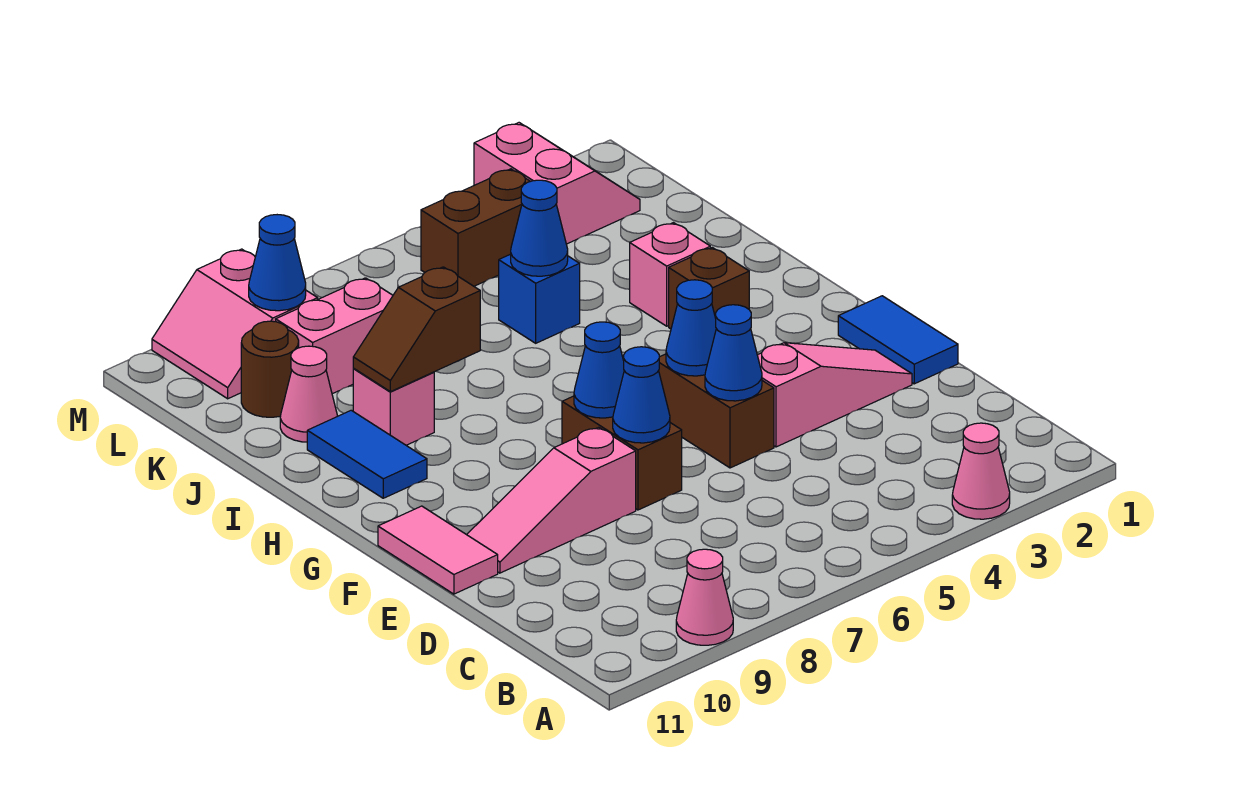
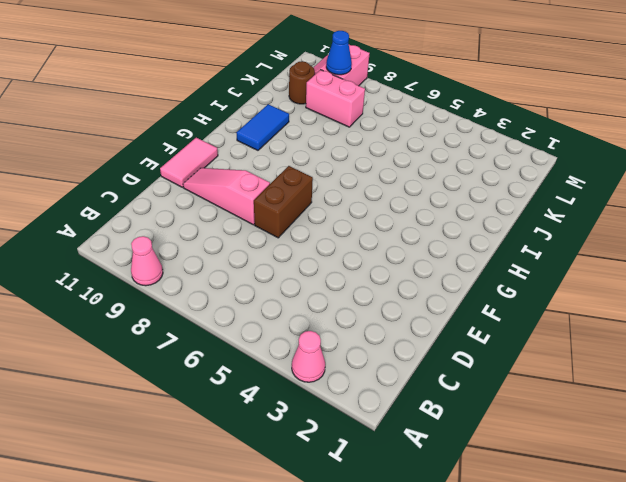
none -> blue tile E1:F1 level 1
none -> pink slope E2:E4 level 1 top 4
none -> brown brick E5:F5 level 1

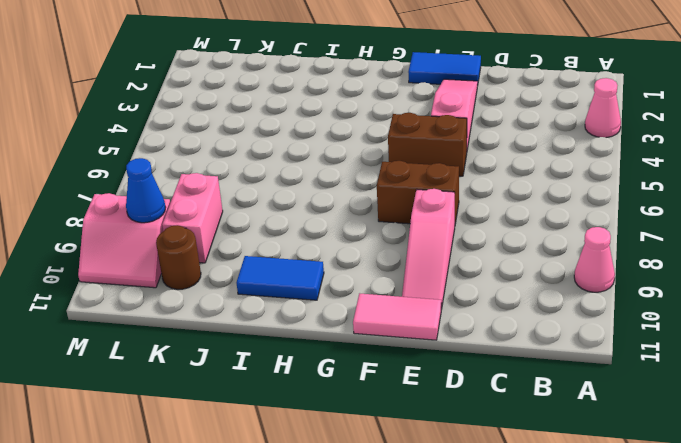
none -> brown brick H3 level 1
none -> pink brick I3 level 1
none -> pink brick I9 level 1

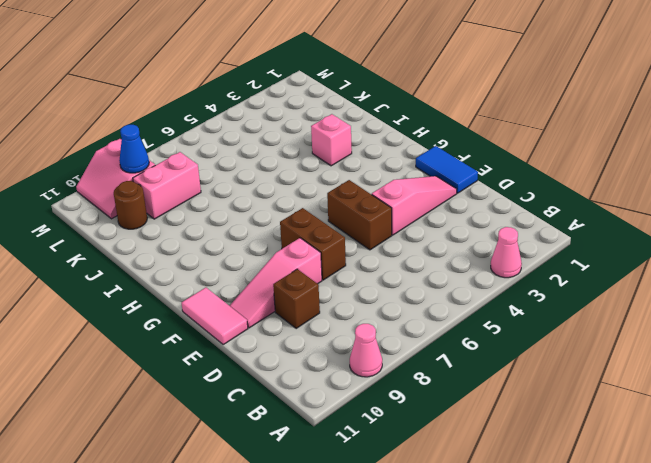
brown brick D9 level 1 -> brown brick H3 level 1
none -> blue tile H10:I10 level 1
none -> pink brick I9 level 1
none -> blue brick J5 level 1

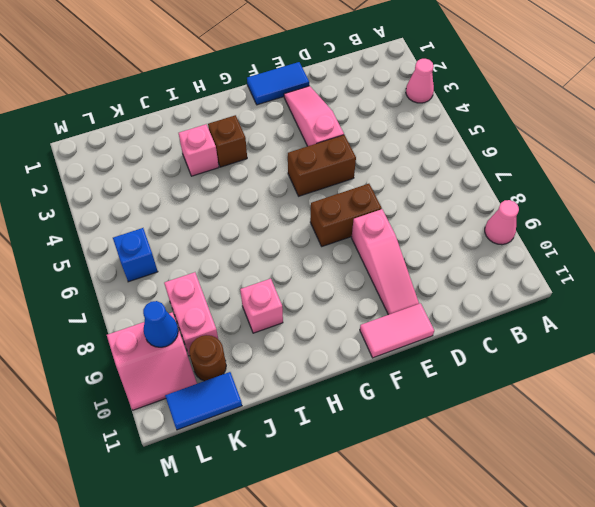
blue tile K11:L11 level 1 -> blue tile H10:I10 level 1
blue brick L6 level 1 -> blue brick J5 level 1
none -> pink cone J10 level 1
none -> pink slope L2:M3 level 1 top 3
none -> brown brick L4:L5 level 1

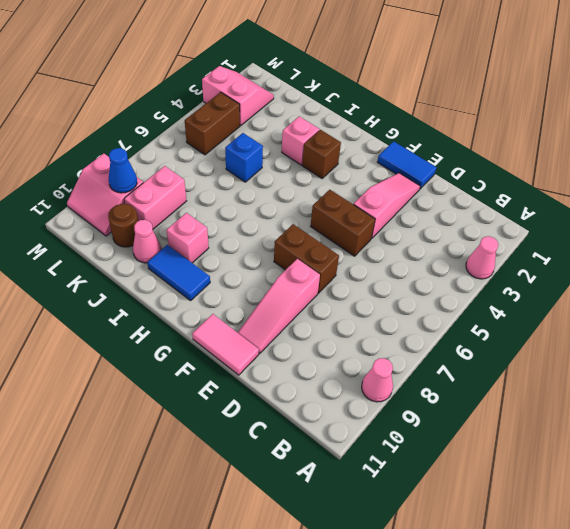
none -> blue cone E5 level 2
none -> blue cone E7 level 2
none -> blue cone F5 level 2

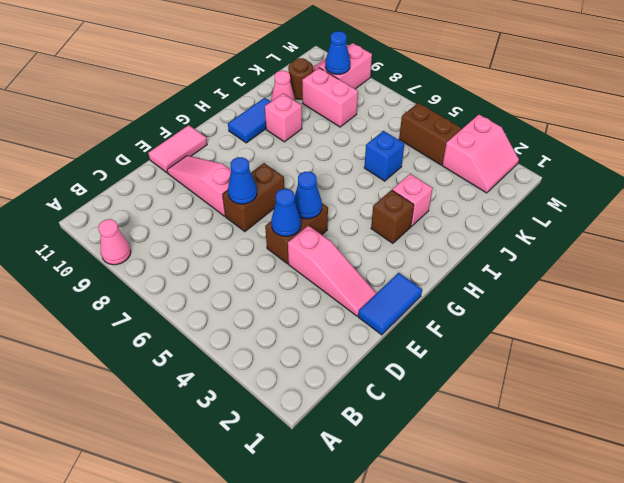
none -> pink cone A3 level 1
none -> blue cone F7 level 2
none -> brown slope I8:I9 level 2 top 8

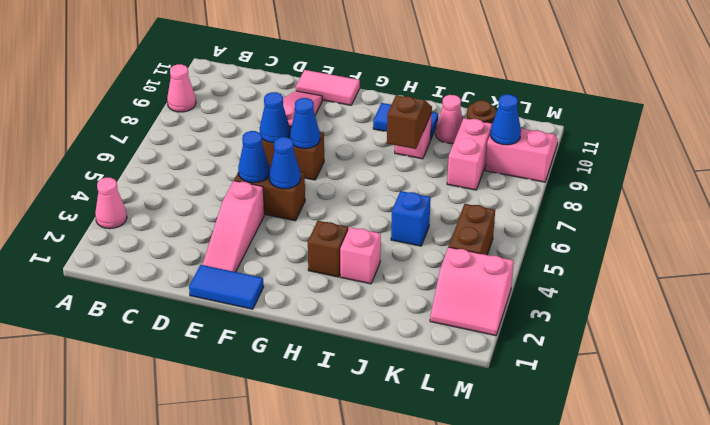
none -> blue cone J5 level 2

